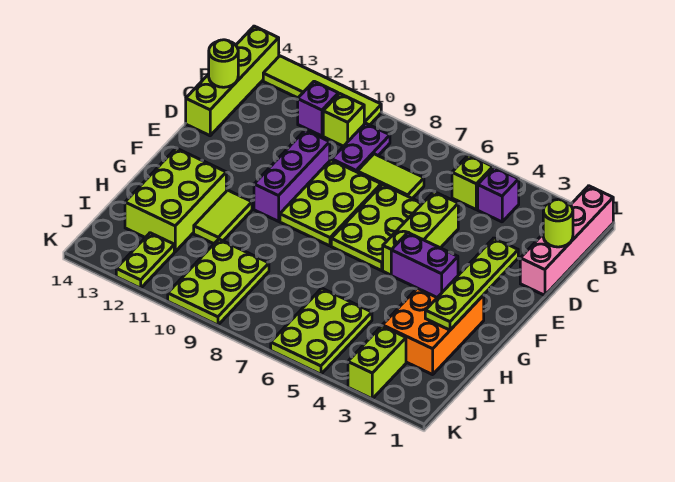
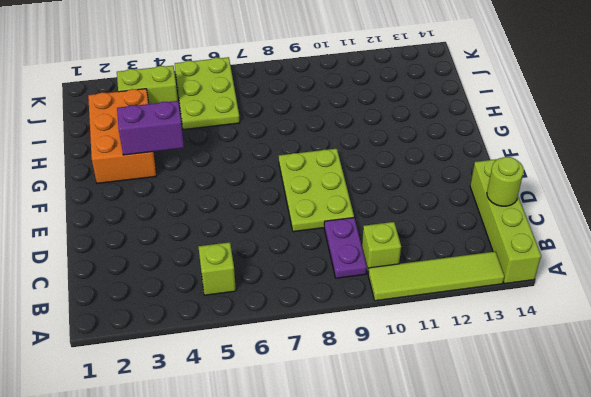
lime brick J3:J4 level 1 -> lime brick J3:K3 level 1
none -> pink brick A1:D1 level 1
none -> purple brick B4 level 1
none -> purple brick B11 level 1

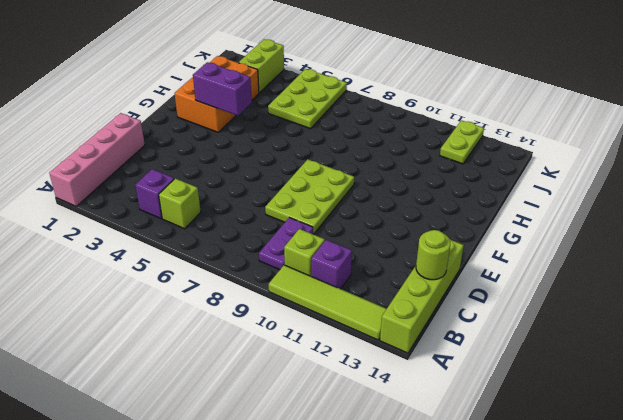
none -> lime tile C7:C8 level 1
none -> lime brick D5:F5 level 1
none -> lime plate D6:F7 level 1

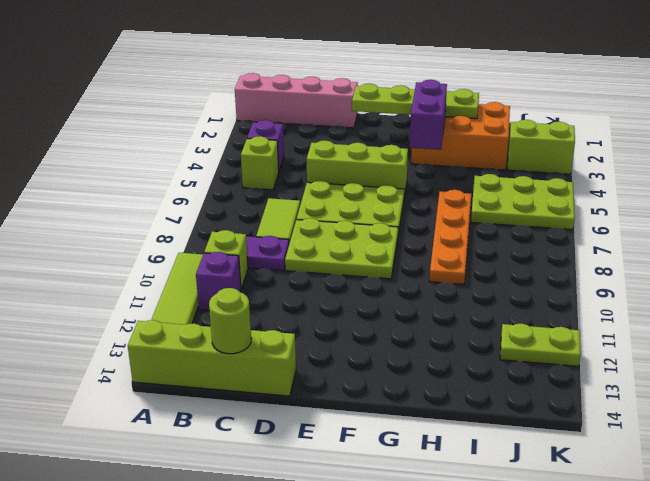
orange plate H6:H9 level 1 -> none
none -> purple brick D10:F10 level 1
none -> lime tile G11:H11 level 1
none -> lime brick G12:I13 level 1

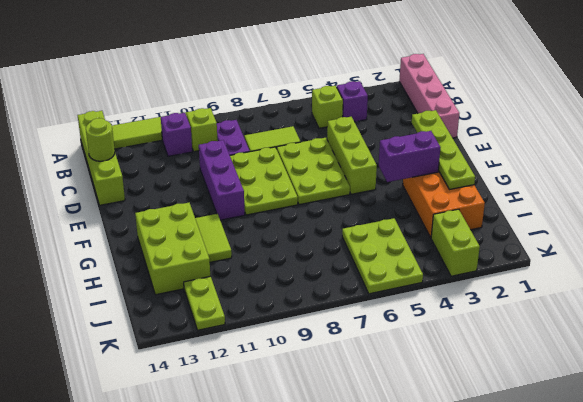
none -> lime plate I9:K10 level 1
none -> lime round brick C1 level 2

